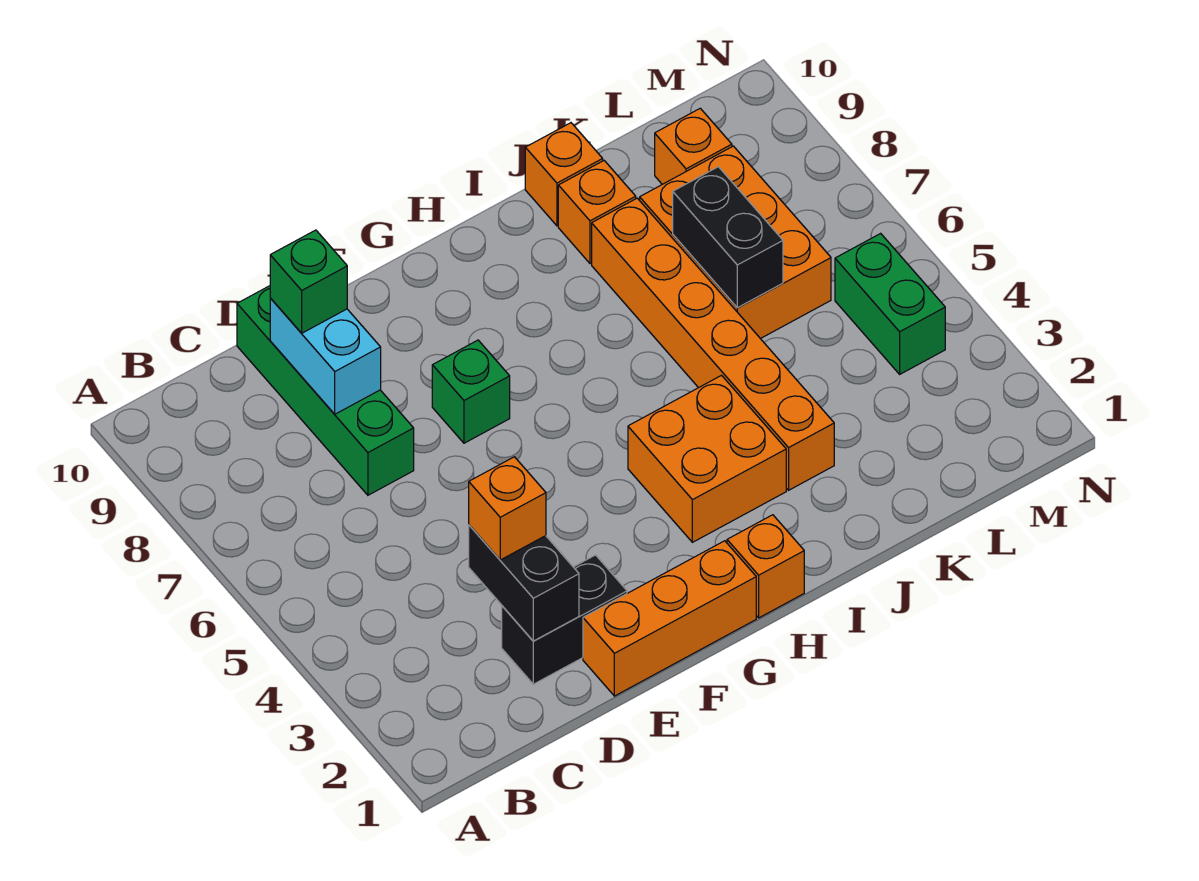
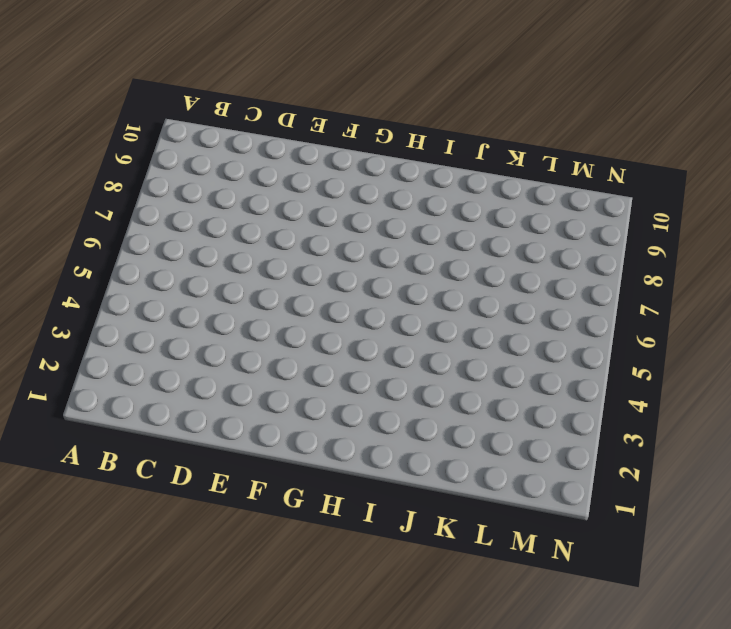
none -> black brick D2:E2 level 1
none -> green brick D7:D10 level 1
none -> orange brick E1:G1 level 1

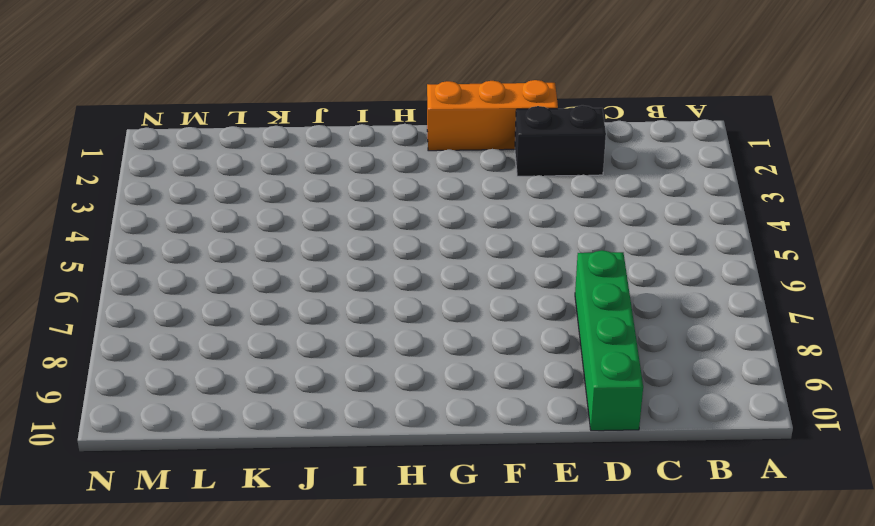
none -> green brick F7 level 1
none -> orange brick H1 level 1
none -> orange brick H3:I4 level 1

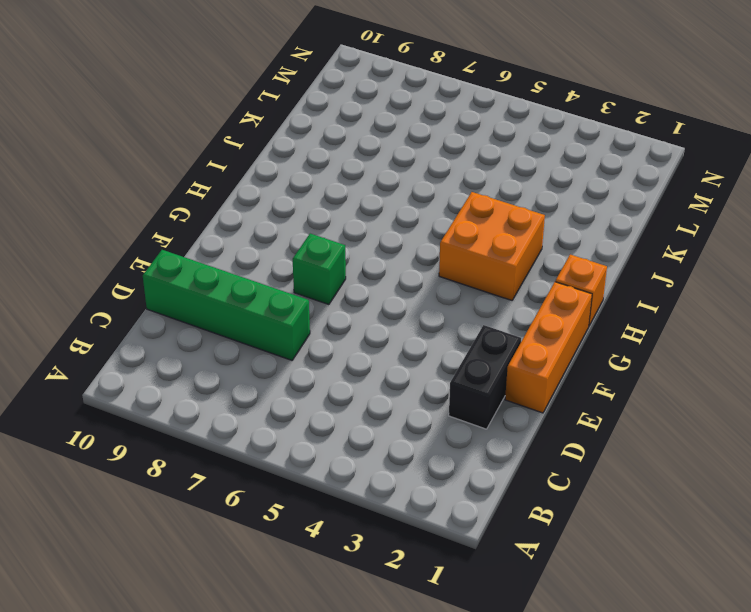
none -> orange brick J3:J8 level 1
none -> orange brick J9 level 1
none -> orange brick J10 level 1

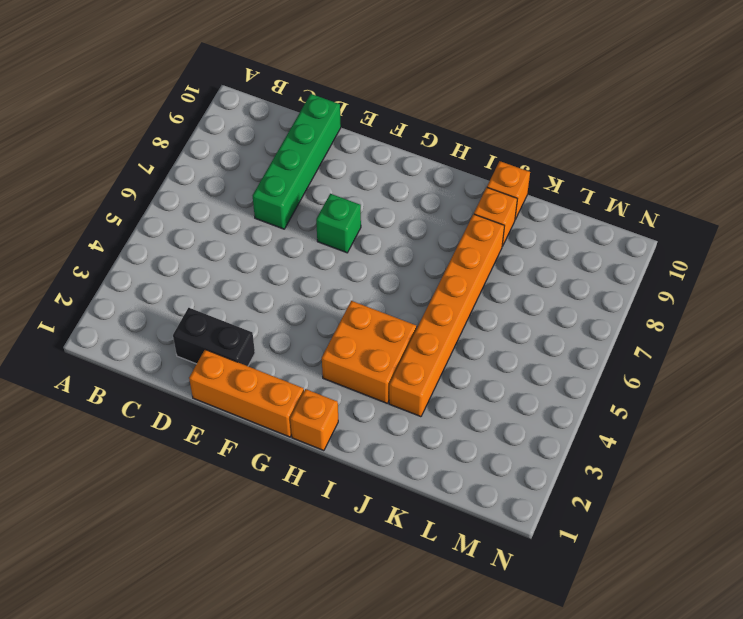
none -> orange brick K6:L8 level 1
none -> orange brick L9 level 1
none -> green brick M4:M5 level 1

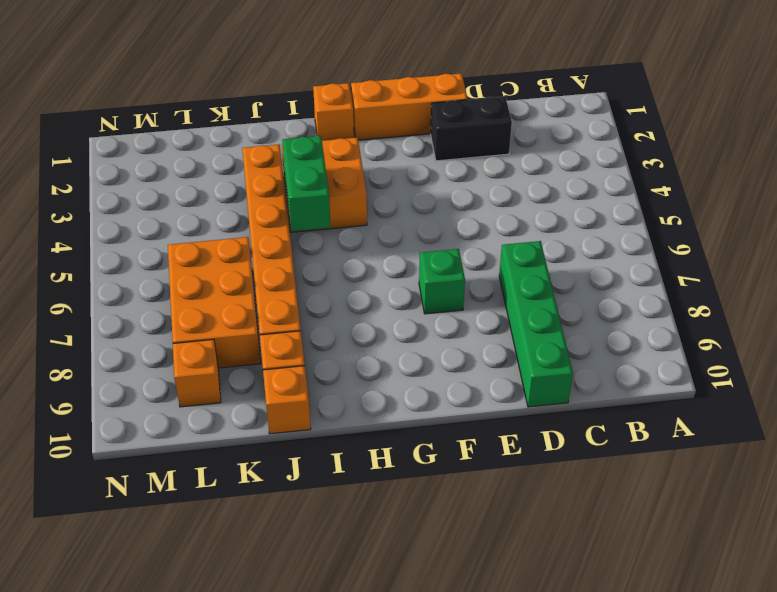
green brick I4:I5 level 2 -> green brick M4:M5 level 1
none -> black brick D2:D3 level 2
none -> cyan brick D8:D9 level 2
none -> black brick K6:K7 level 2

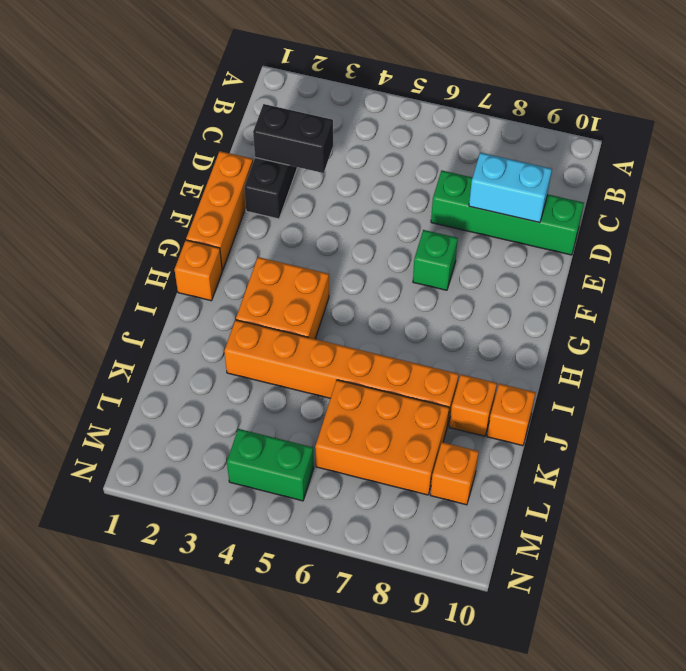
none -> black brick K6:K7 level 2
none -> orange brick D3 level 3
none -> green brick D9 level 3

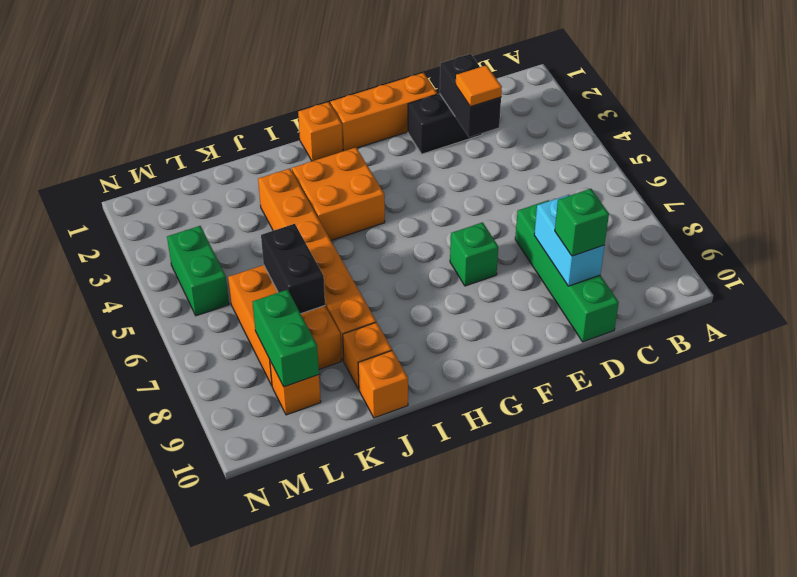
orange tile D3 level 3 -> orange brick D3 level 3
green brick L8:L9 level 2 -> none

